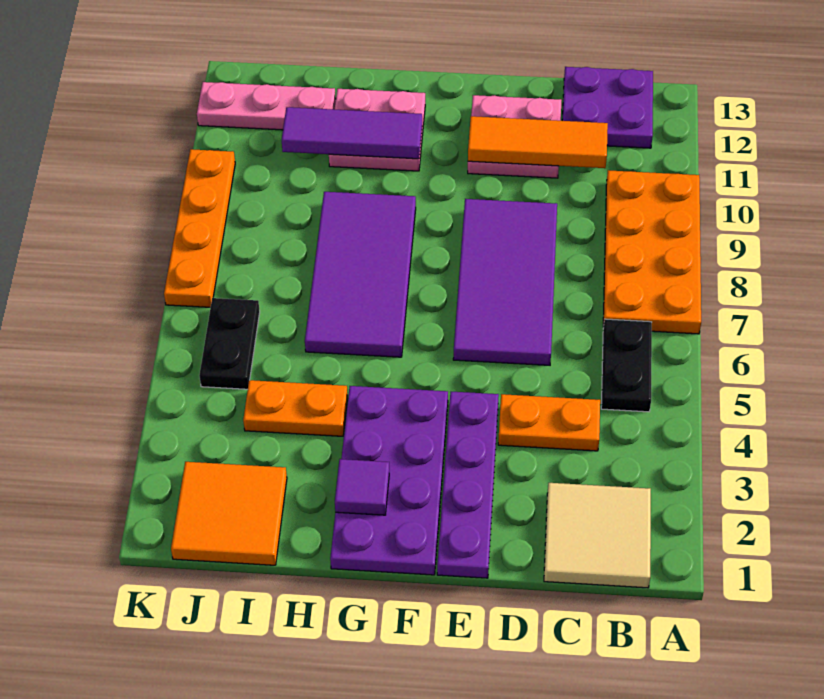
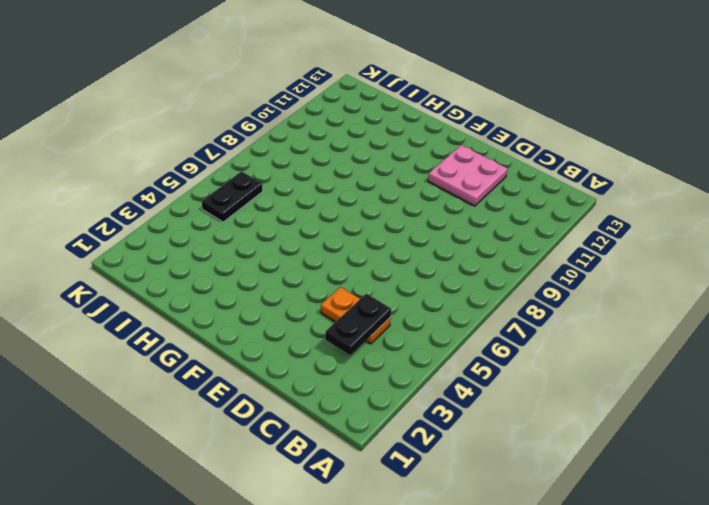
black plate C3:C4 level 2 -> black plate B5:B6 level 1
none -> orange plate A7:B10 level 1
none -> tan tile B1:C2 level 1
none -> purple plate B12:C13 level 1

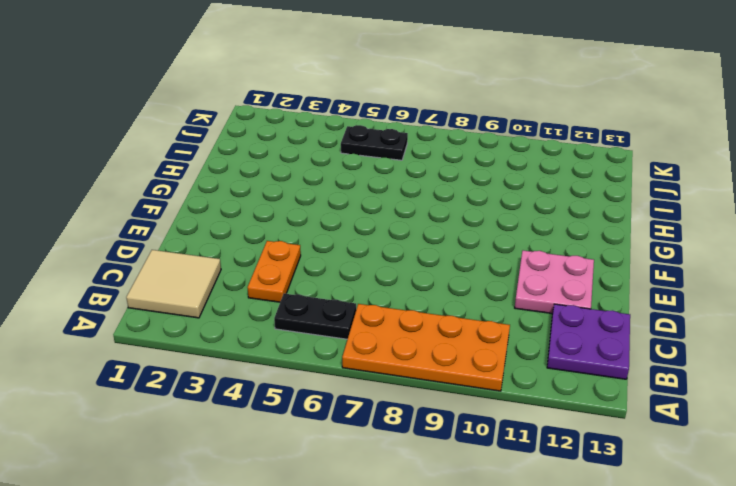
none -> purple tile D6:E9 level 1
none -> purple plate E1:E4 level 1
none -> purple plate F1:G4 level 1

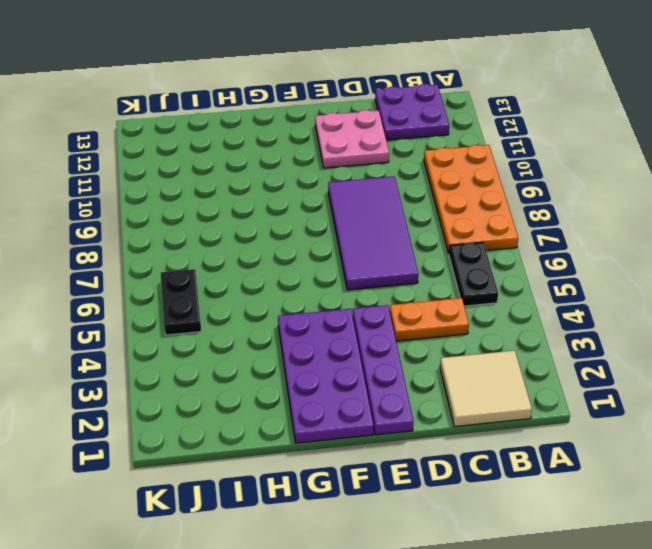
none -> purple tile G6:H9 level 1
none -> pink plate G11:H12 level 1
none -> orange plate H4:I4 level 1

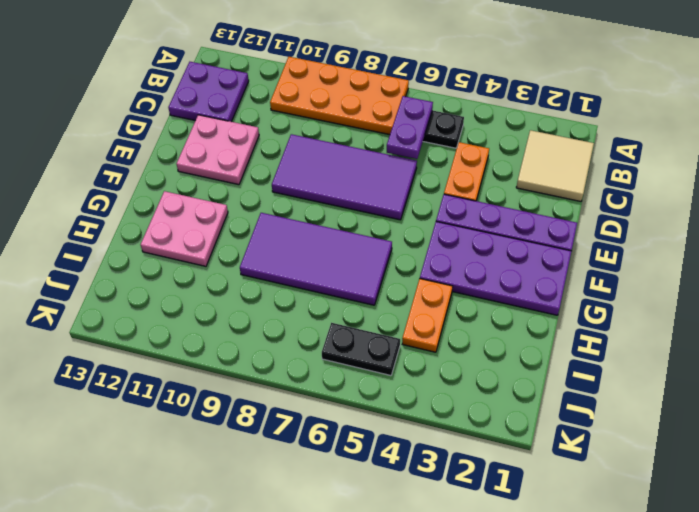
purple plate B6:C6 level 2 -> none
none -> orange tile I1:J2 level 1
none -> pink plate I12:K12 level 1
none -> orange plate K7:K10 level 1

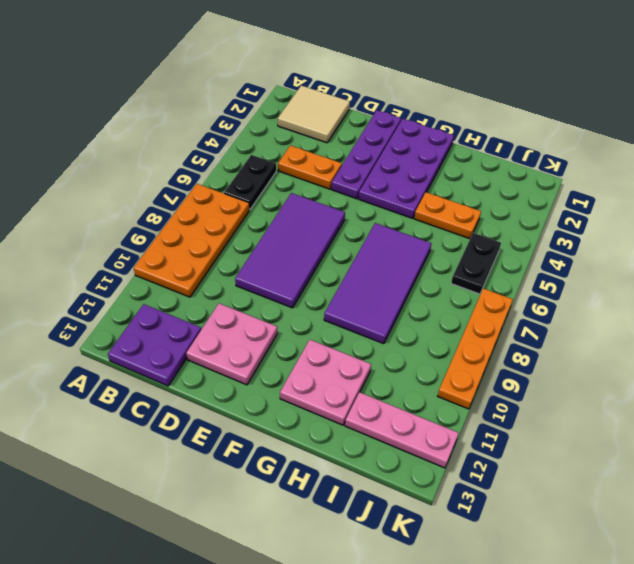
none -> orange tile I1:J2 level 1
none -> orange tile C11:E11 level 2
none -> purple tile G2 level 2

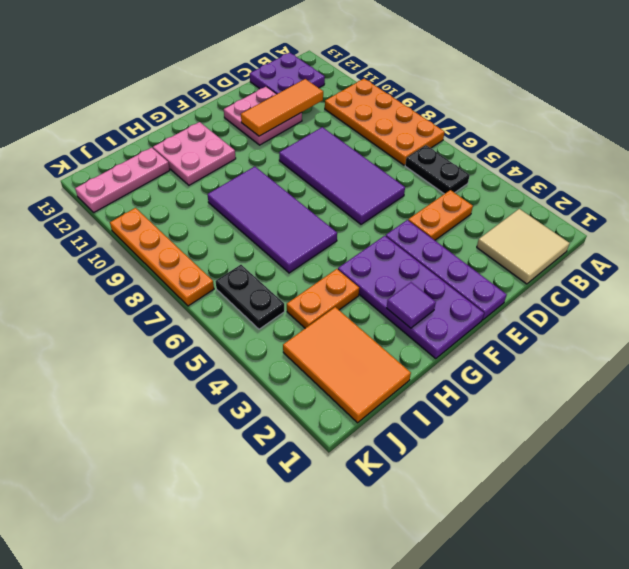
orange tile I1:J3 level 1 -> orange tile I1:J2 level 1
none -> purple tile G11:I11 level 2

